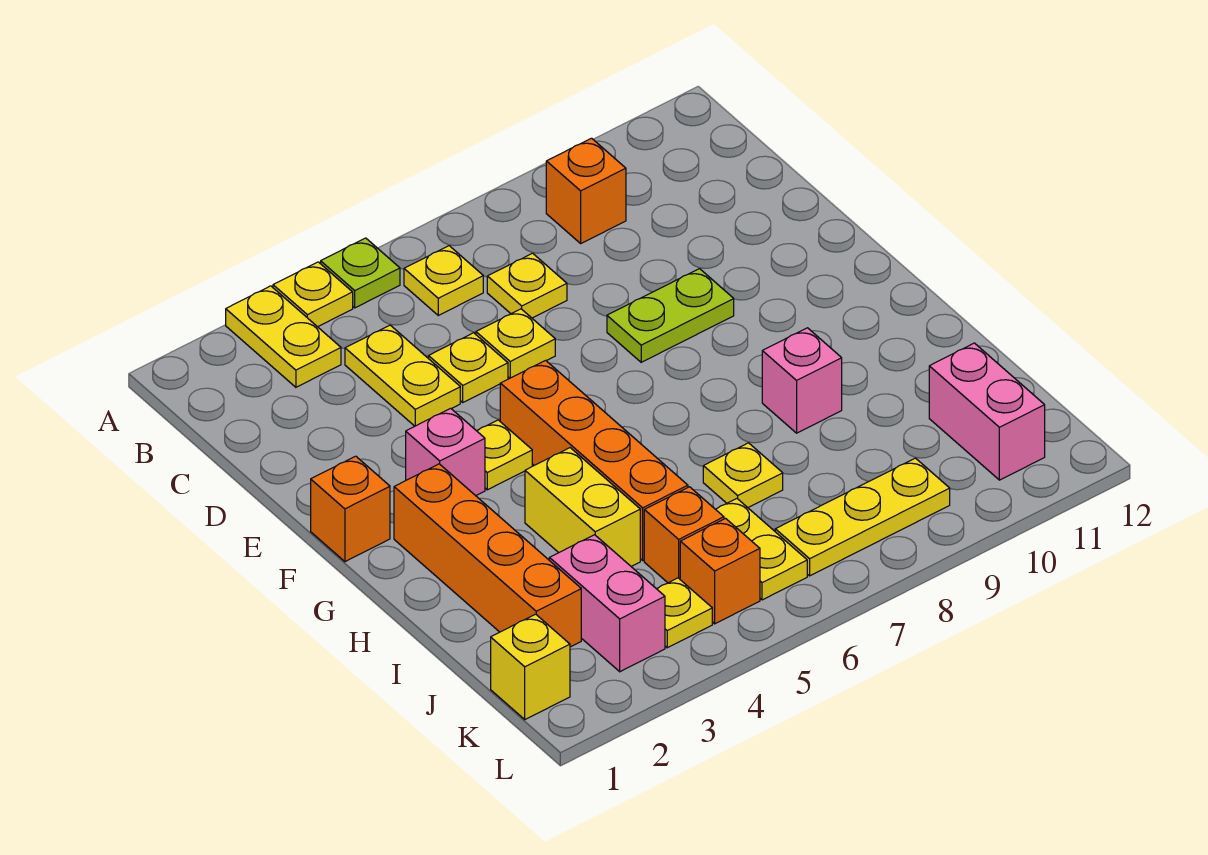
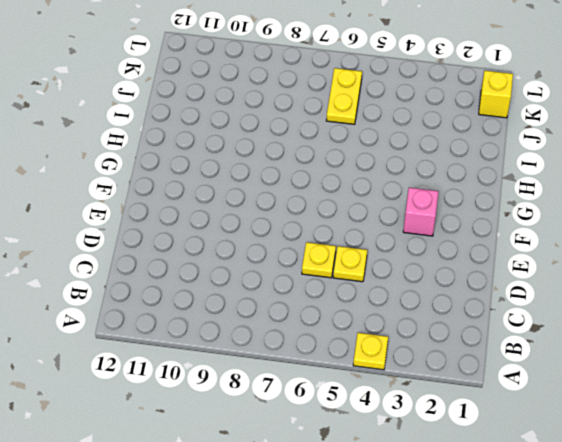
none -> yellow plate A3:B3 level 1
none -> lime plate A5 level 1
none -> yellow plate B6 level 1

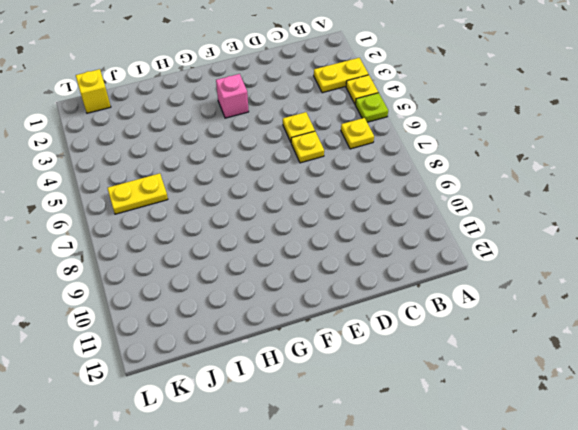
none -> orange brick B9 level 1
none -> yellow plate C4:D4 level 1
none -> yellow plate C7 level 1

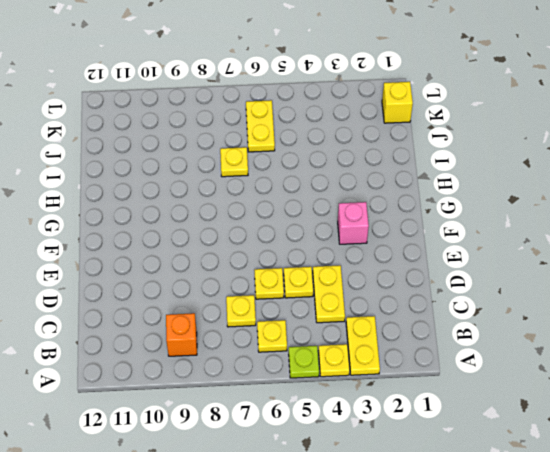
none -> lime plate E8:E9 level 1
none -> orange brick F1 level 1
none -> yellow plate F4 level 1

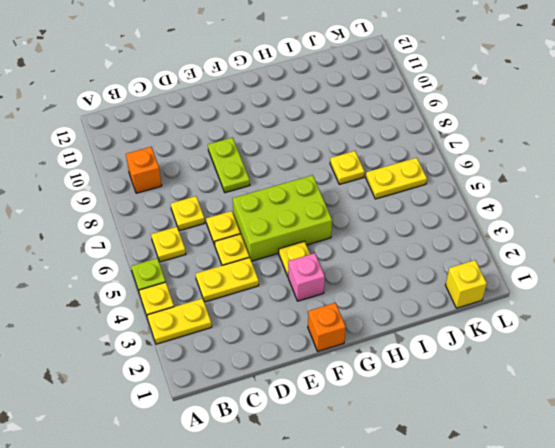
lime brick E5:G6 level 1 -> orange brick F5:I5 level 1
none -> orange brick G2:J2 level 1
none -> yellow brick H4:I4 level 1
none -> pink brick H9 level 1

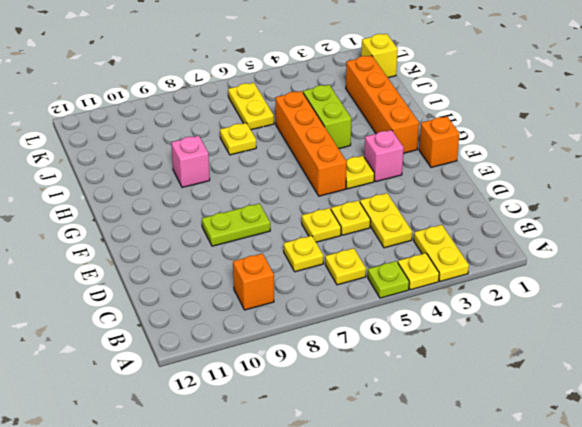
lime brick H4:I4 level 1 -> yellow brick H4:I4 level 1
none -> pink brick J3:K3 level 1
none -> orange brick J5 level 1
none -> pink brick J11:K11 level 1

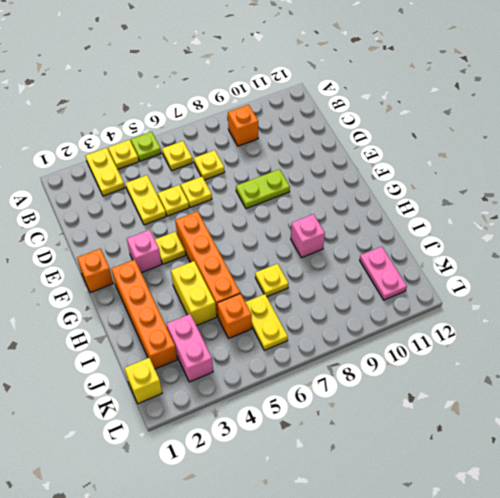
pink plate J11:K11 level 1 -> pink brick J11:K11 level 1
none -> yellow plate K4 level 1
none -> orange brick K5 level 1
none -> yellow plate K7:K9 level 1

